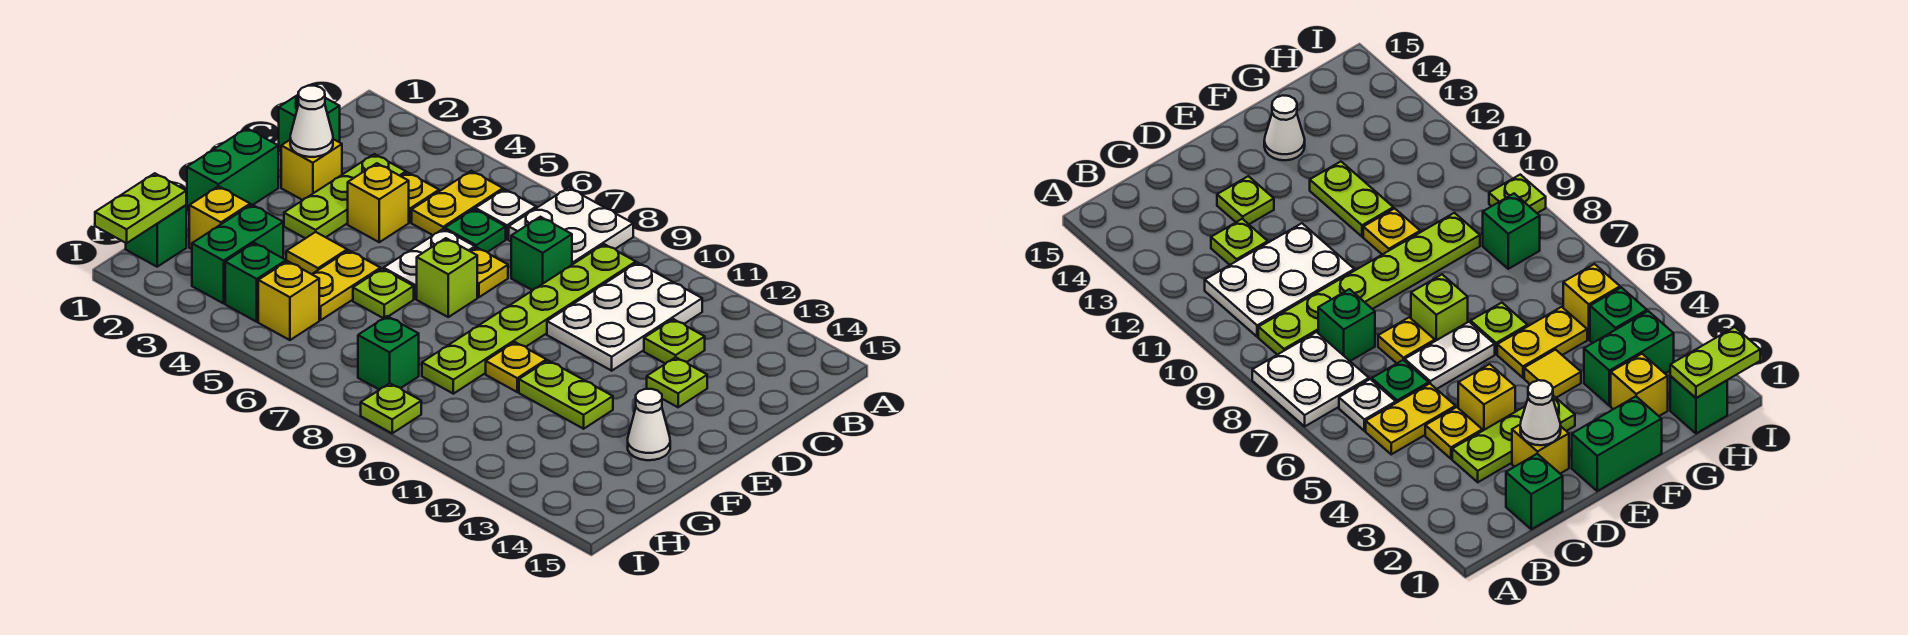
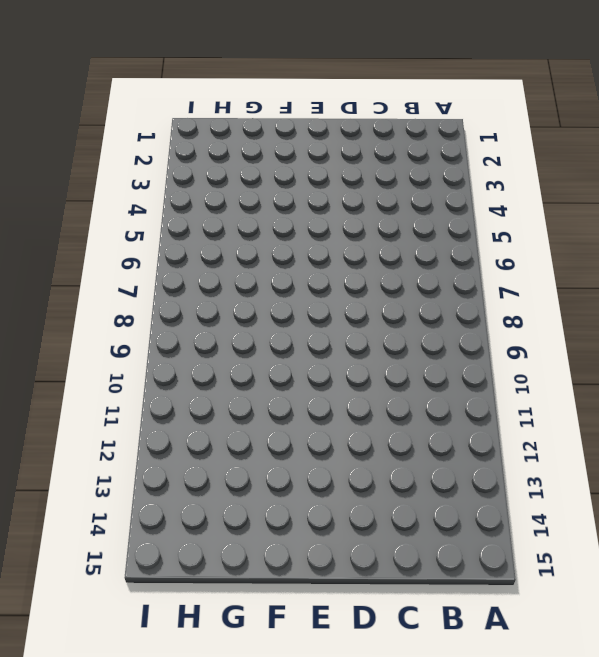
none -> white plate A7:B8 level 1
none -> yellow plate B5:C5 level 1
none -> white plate B6 level 1
none -> lime plate B9:G9 level 1

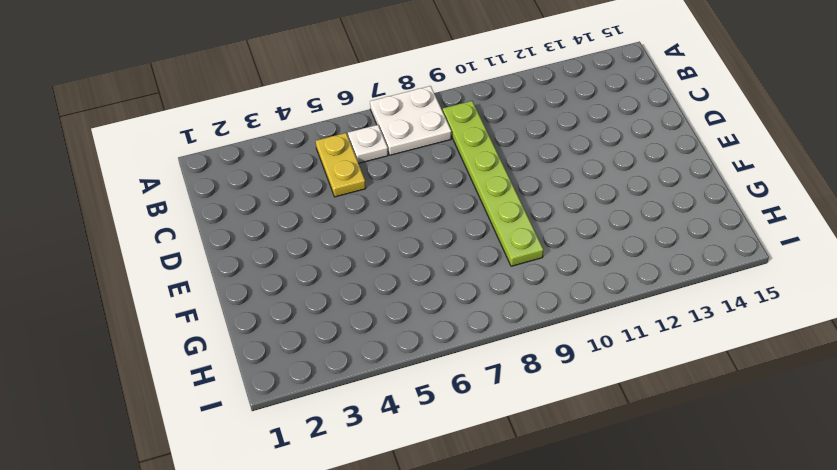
none -> white plate B10:D11 level 1
none -> green brick C1 level 1
none -> lime plate C3:E3 level 1
none -> yellow plate C4 level 1

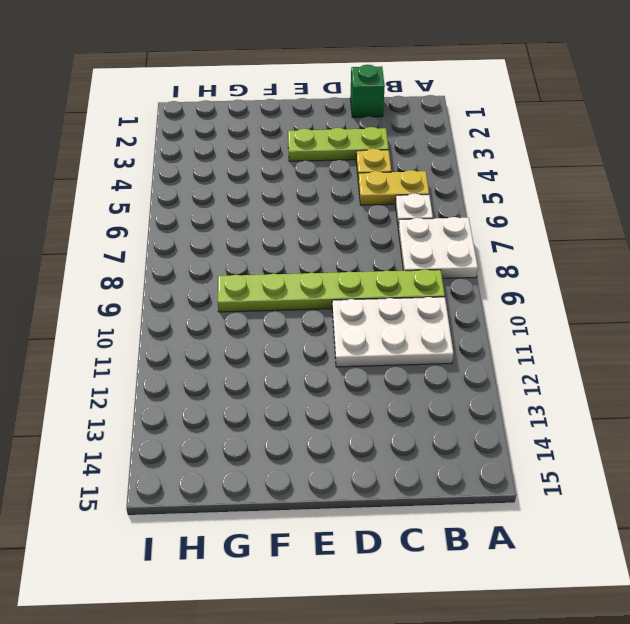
none -> green plate C6 level 1
none -> green brick C8 level 1
none -> lime plate C12 level 1
none -> yellow brick D2 level 1

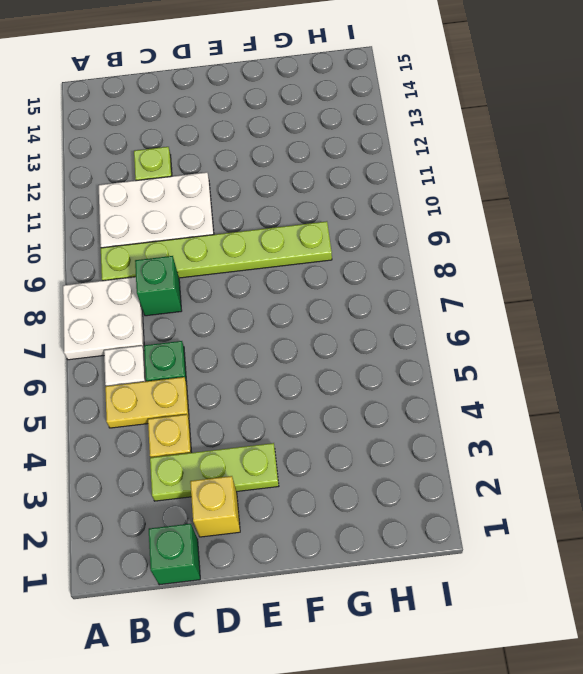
none -> yellow brick D4 level 1
none -> white plate D6:E6 level 1
none -> yellow plate D7 level 1
none -> lime plate D13 level 1

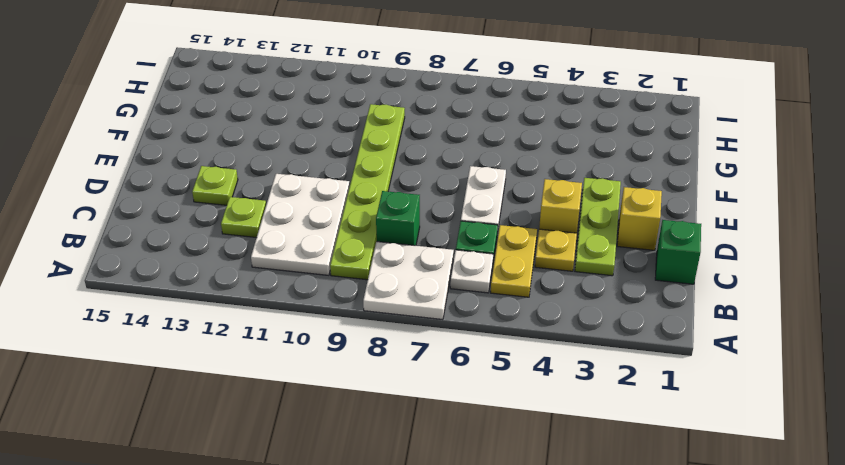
none -> yellow plate D7 level 1
none -> green brick E1:F1 level 1
none -> lime brick E7 level 1
none -> yellow tile F4 level 1

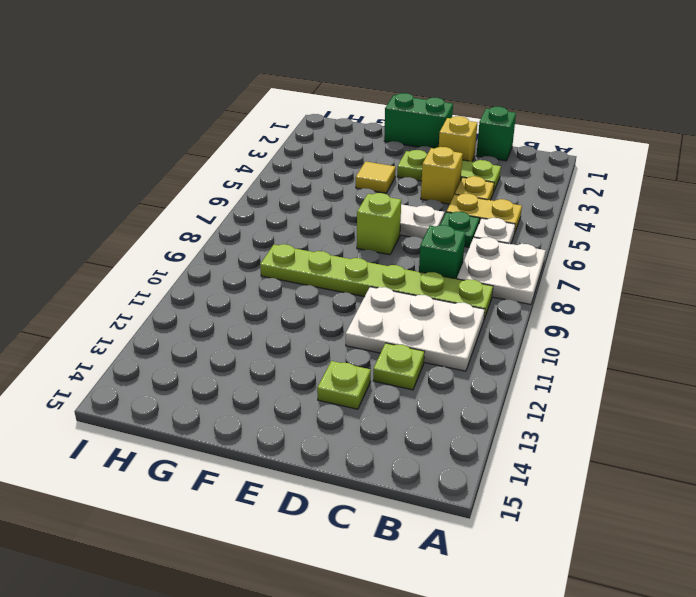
none -> yellow plate D7 level 1
none -> yellow plate F5:G5 level 1
none -> lime plate F6 level 1
none -> yellow plate F10 level 1

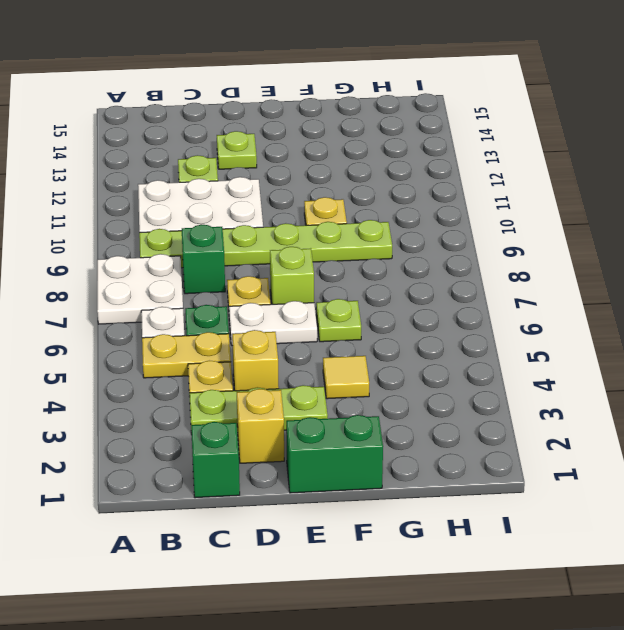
none -> yellow plate F5:G5 level 1
none -> lime plate F11:F12 level 1
none -> white cone F14 level 1
none -> yellow brick G2 level 1

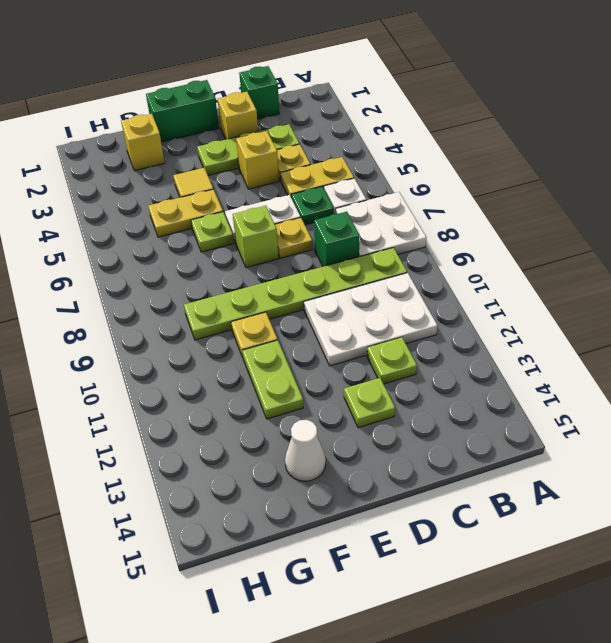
none -> green brick G3:H3 level 1
none -> green brick H1 level 1
none -> green brick H4 level 1
none -> yellow brick H5 level 1

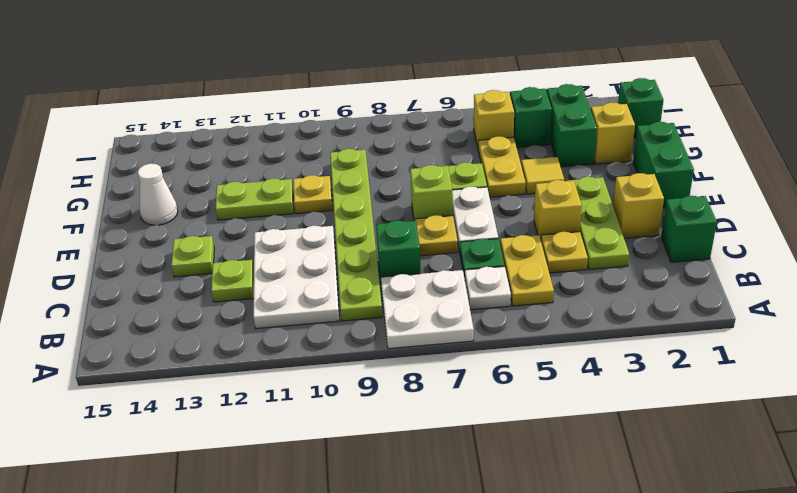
none -> green brick H8 level 1
none -> lime plate I9 level 1
none -> white cone D2 level 2
none -> lime plate H1:I1 level 2

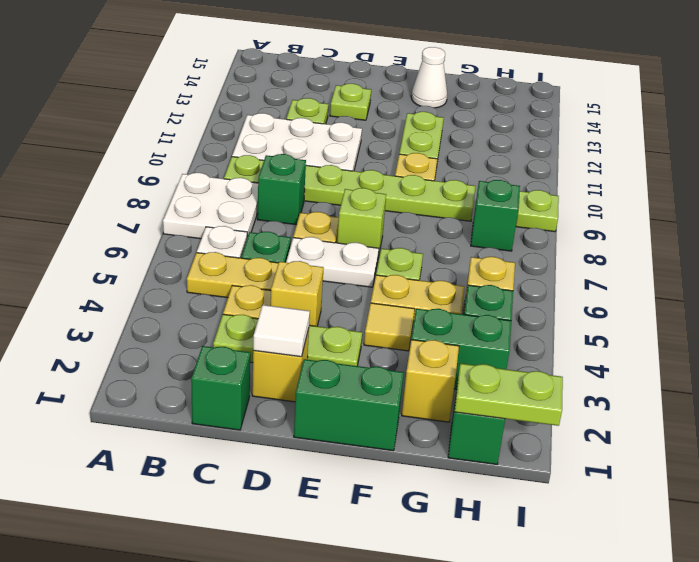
white tile D2 level 2 -> white cone D2 level 2

